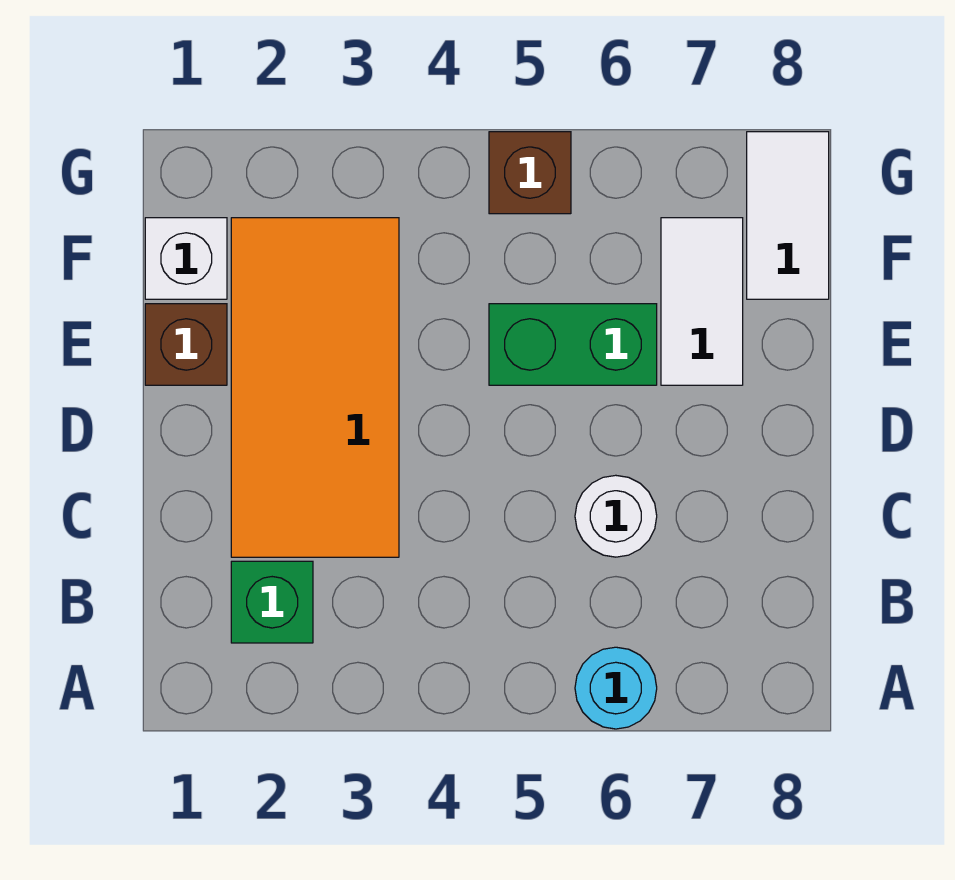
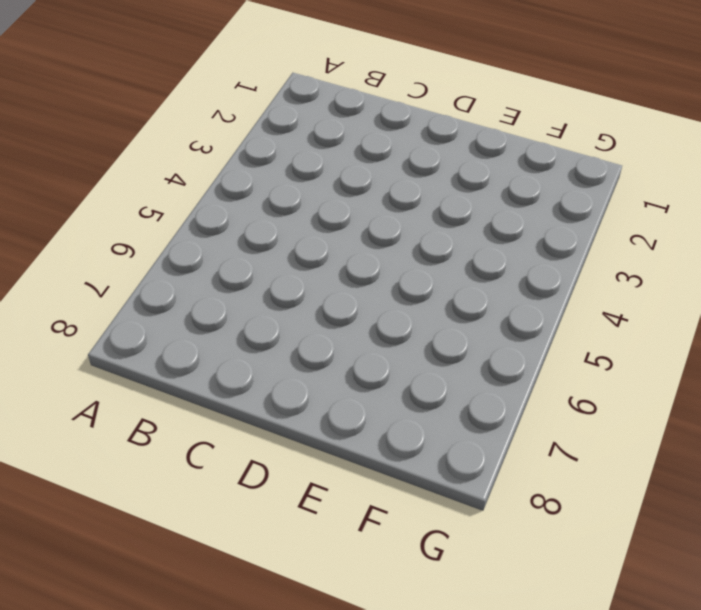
none -> cyan round brick A6 level 1
none -> green brick B2 level 1

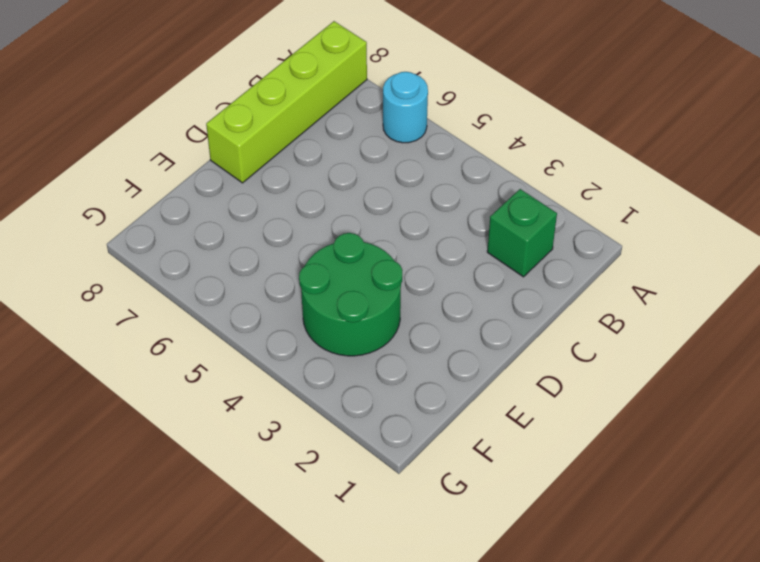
lime brick A8:D8 level 1 -> none
green round brick E3:F4 level 1 -> orange tile C2:F3 level 1
none -> white round brick C6 level 1
none -> brown brick E1 level 1

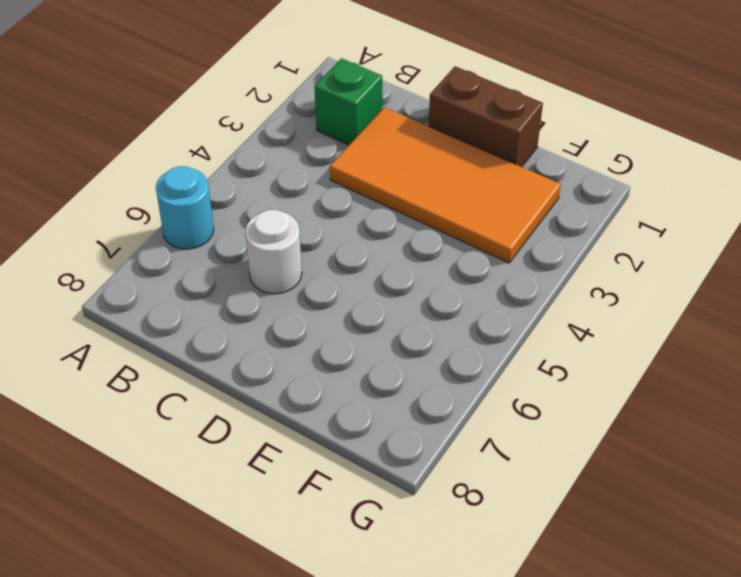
brown brick D1:E1 level 1 -> brown brick E1 level 1
none -> green brick E5:E6 level 1
none -> white tile E7:F7 level 1

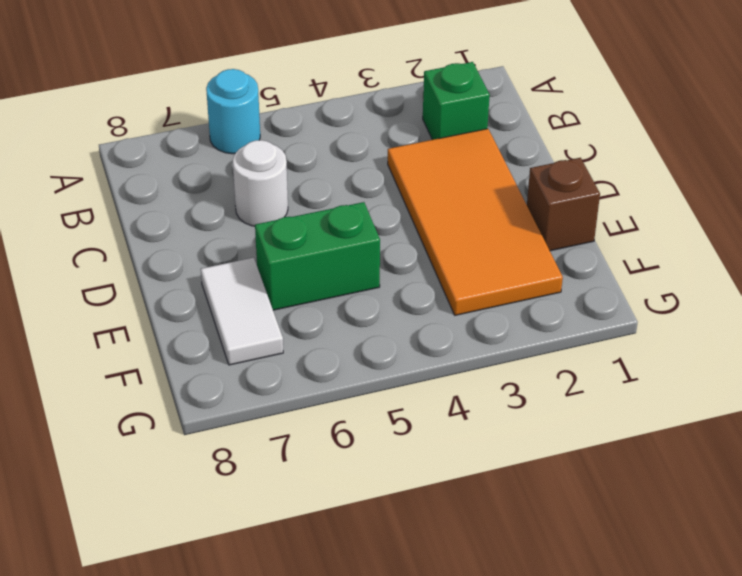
none -> white brick F1 level 1
none -> white tile F8:G8 level 1

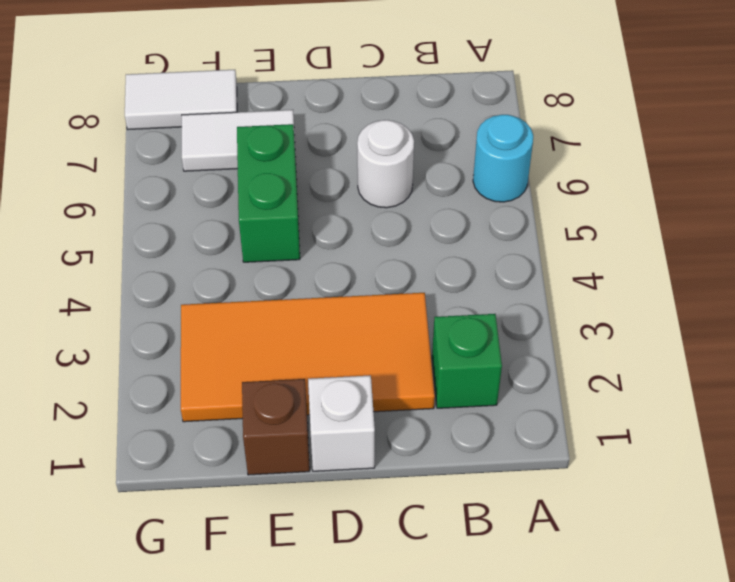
white brick D1 level 1 -> white brick F1 level 1
none -> brown brick G5 level 1

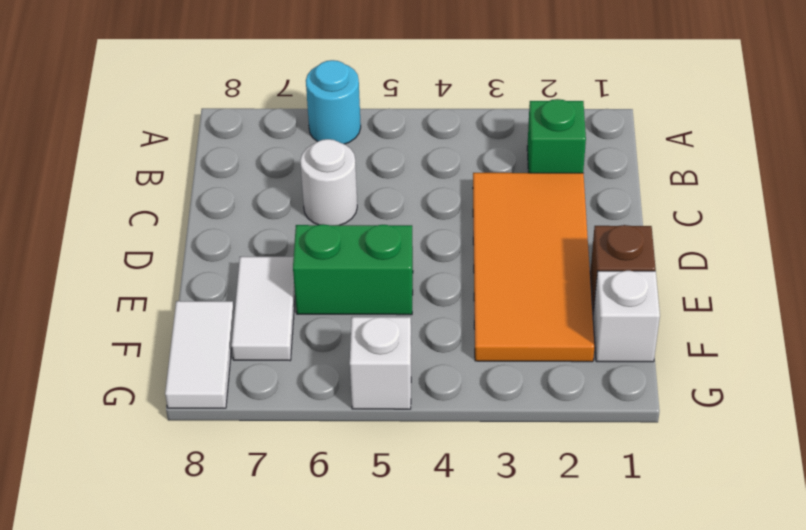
white brick G5 level 1 -> brown brick G5 level 1

